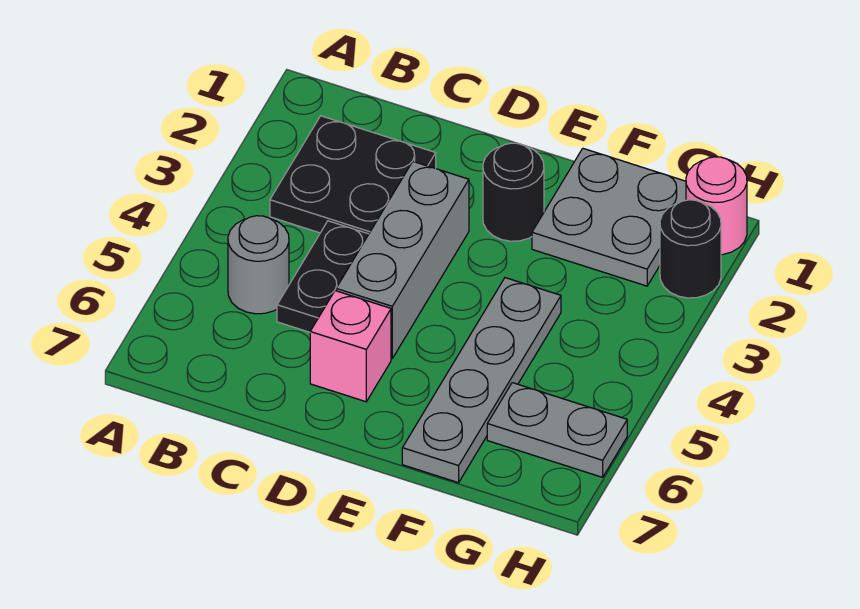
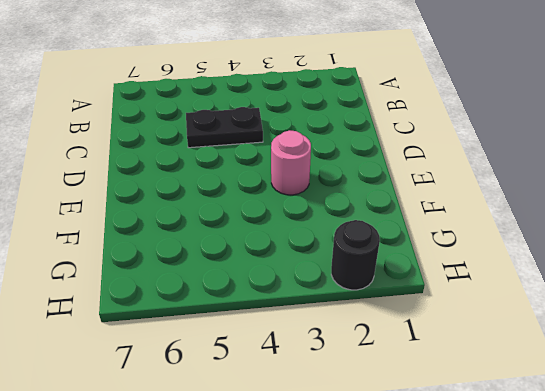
pink round brick E3 level 1 -> pink round brick H1 level 1
none -> black plate B2:C3 level 1
none -> grey round brick B5 level 1

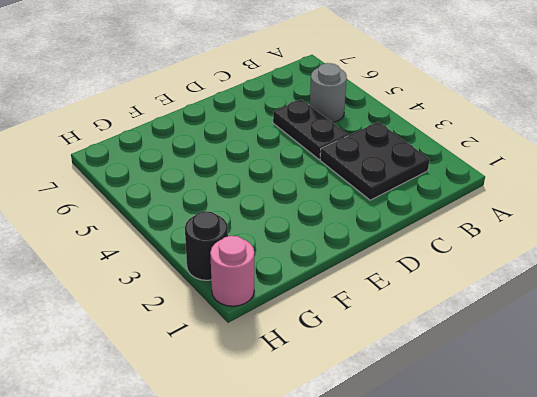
none -> grey brick D3:D5 level 1
none -> pink brick D6 level 1

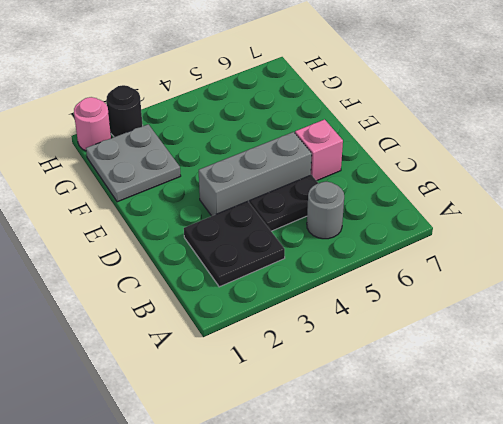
none -> black round brick E2 level 1
none -> grey plate F4:F7 level 1

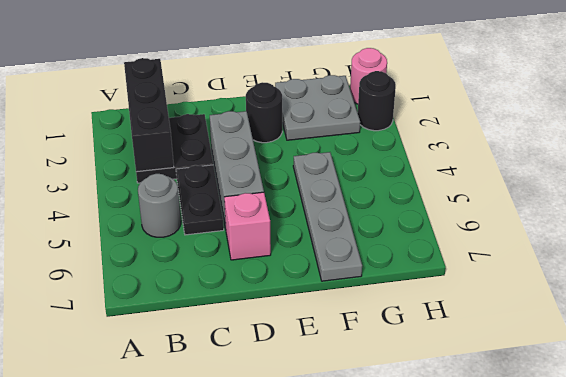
black brick B1:B3 level 2 -> none
none -> grey plate G6:H6 level 1

